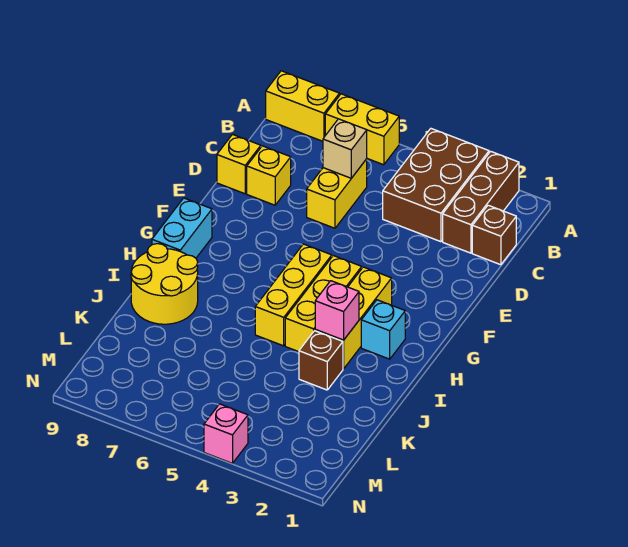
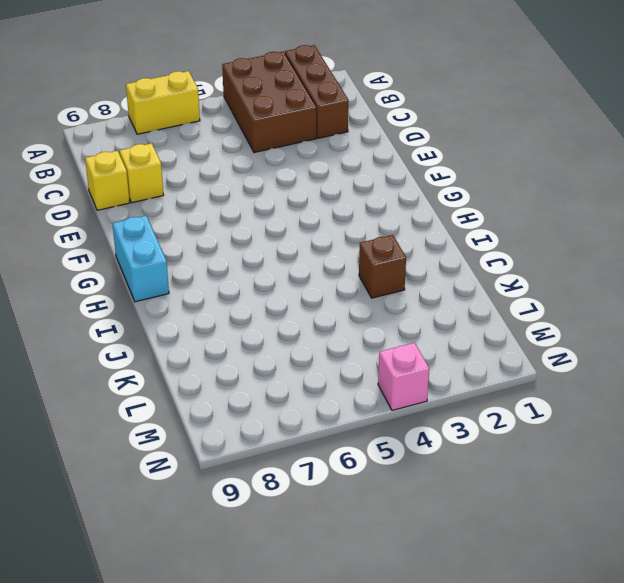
none -> yellow brick A8:A9 level 1
none -> brown brick C1 level 1
none -> yellow brick C6:D6 level 1

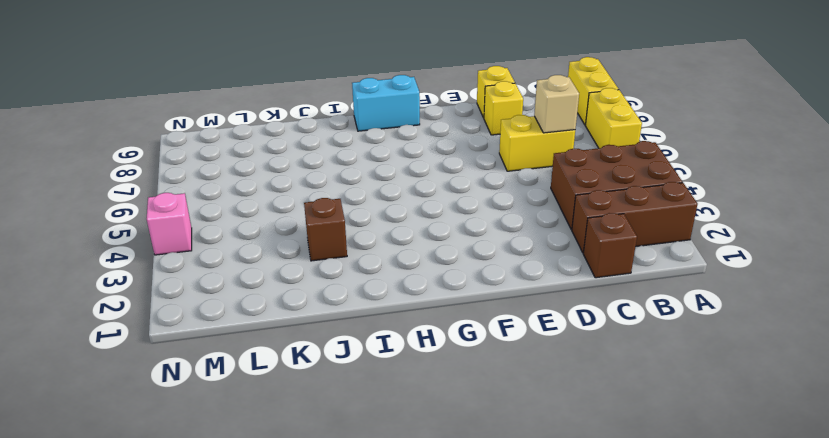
none -> yellow brick G3:I3 level 1
none -> yellow brick G4:I4 level 1
none -> yellow brick G5:I5 level 1

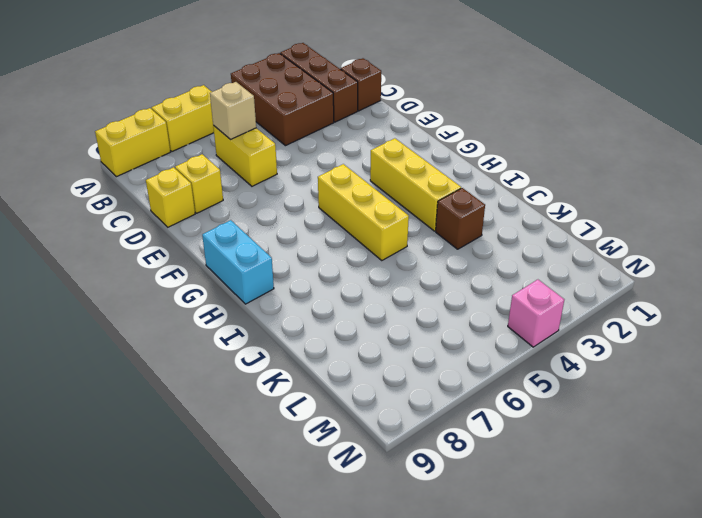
none -> yellow brick G4:I4 level 1
none -> cyan brick H2 level 1
none -> yellow round brick I8:J9 level 1

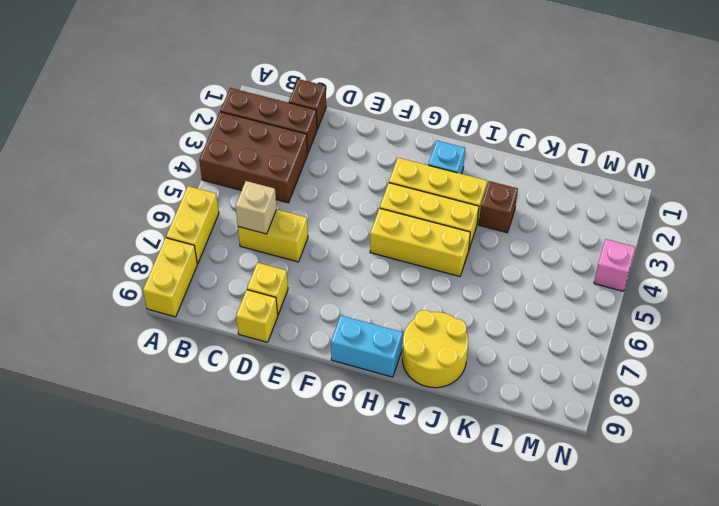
none -> pink brick I3 level 2

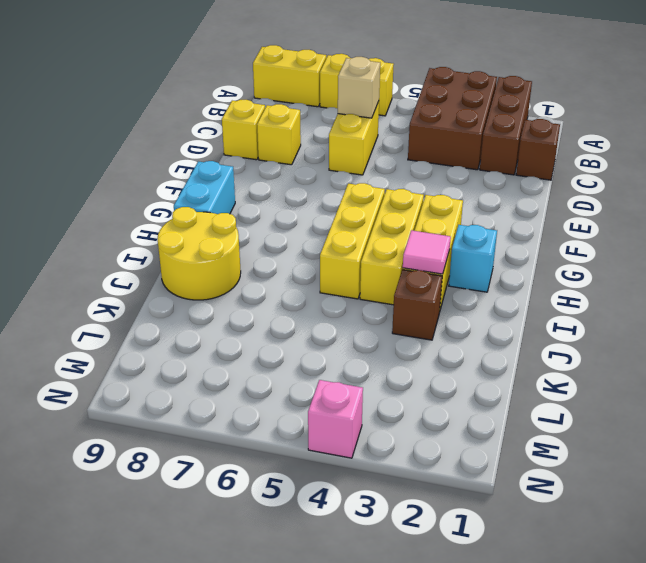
pink tile I3 level 2 -> pink brick I3 level 2

